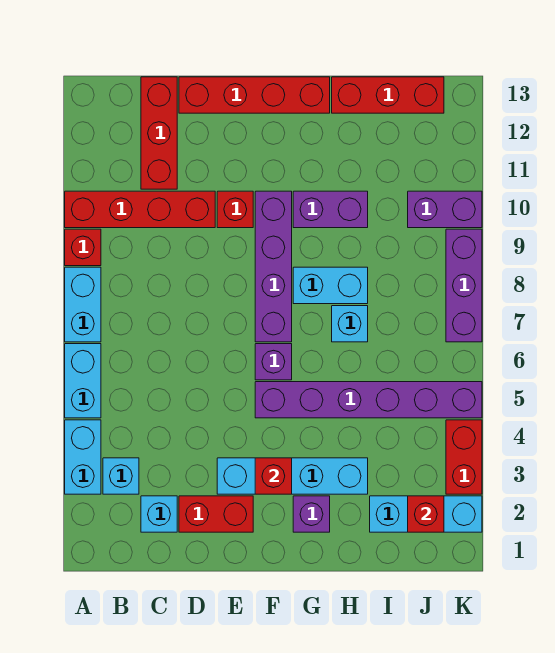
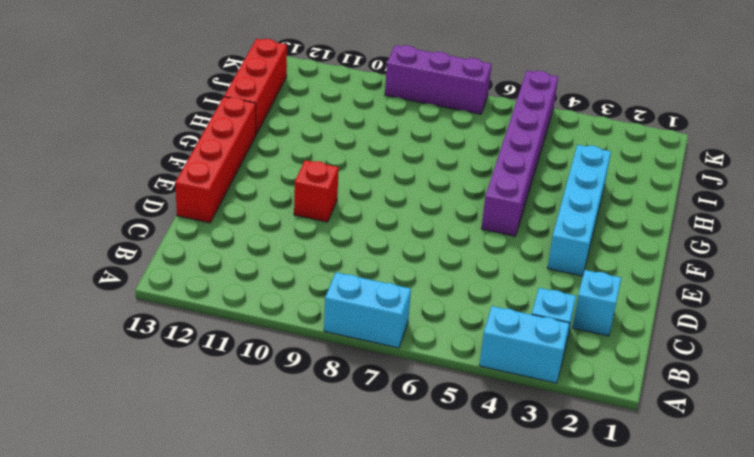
none -> cyan brick A5:A6 level 1
none -> red brick A9 level 1
none -> red brick A10:D10 level 1

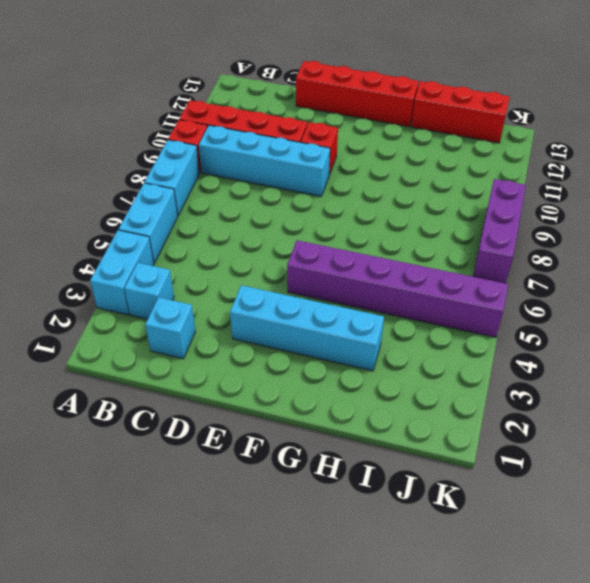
cyan brick B9:E9 level 1 -> none
none -> red brick C11:C13 level 1
none -> red brick D2:E2 level 1
none -> purple brick F6 level 1

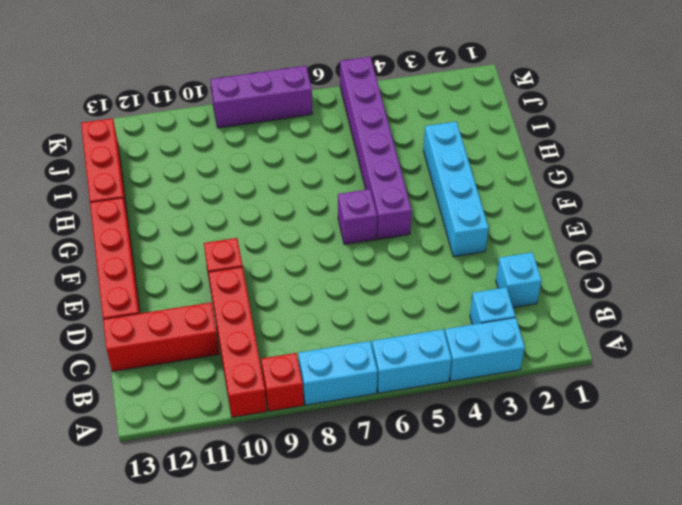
none -> red brick D2:E2 level 1
none -> purple brick F7:F10 level 1
none -> purple brick G2 level 1

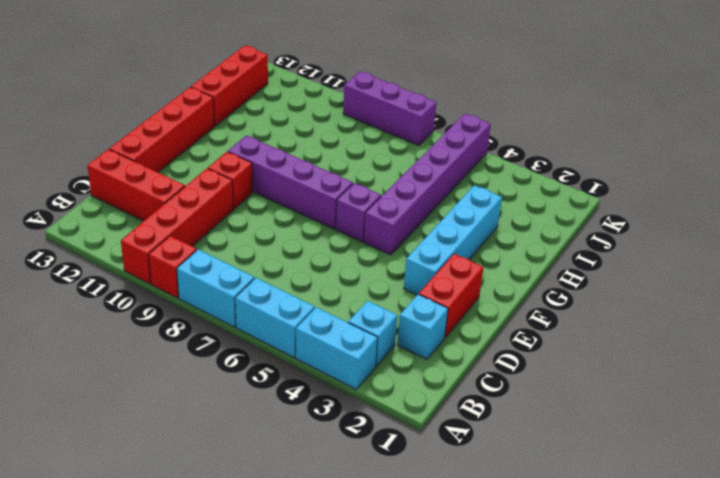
none -> purple brick G2 level 1
none -> cyan brick G8:H8 level 1
none -> purple brick G10:H10 level 1

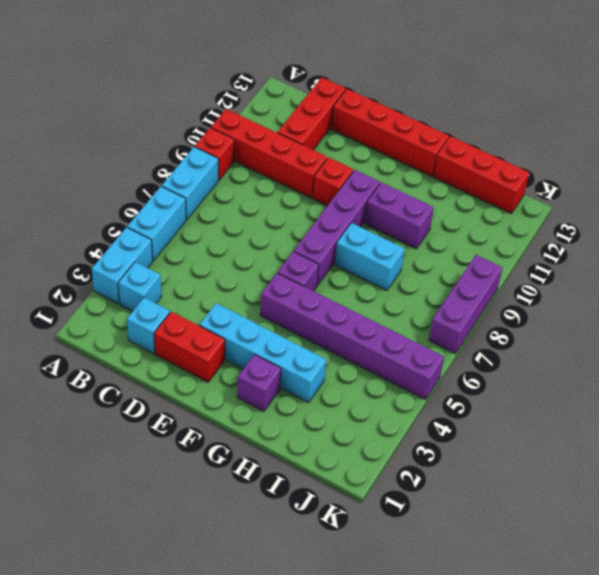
none -> cyan brick H7 level 1
none -> cyan brick I2:K2 level 1
none -> purple brick J10:K10 level 1

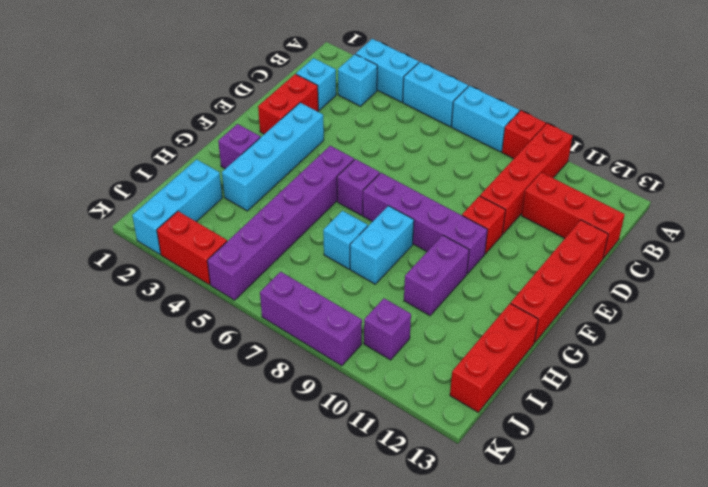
purple brick J10 level 1 -> purple brick J10:K10 level 1
none -> red brick F3 level 2
none -> red brick J2 level 2

